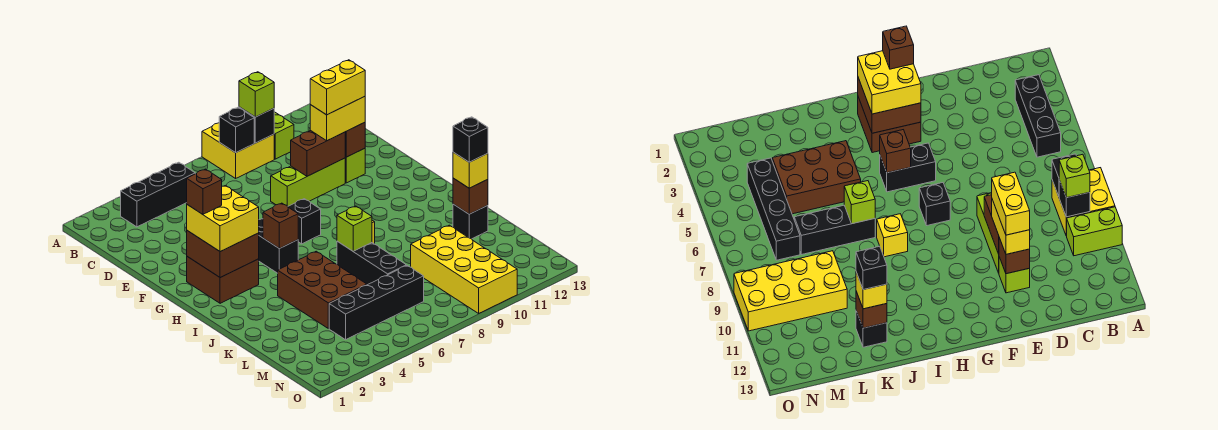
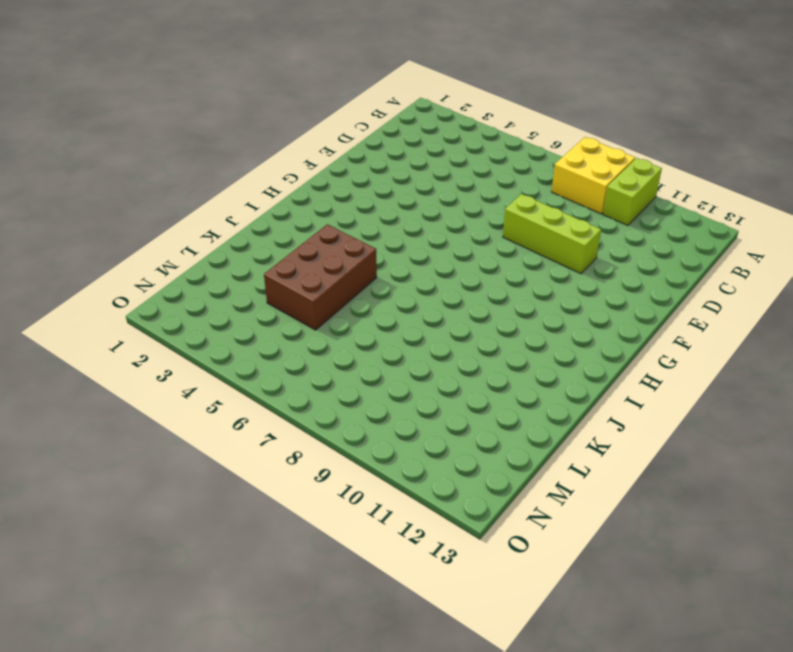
none -> black brick B3:B5 level 1
none -> lime brick E11 level 1
none -> brown brick G2:H3 level 1

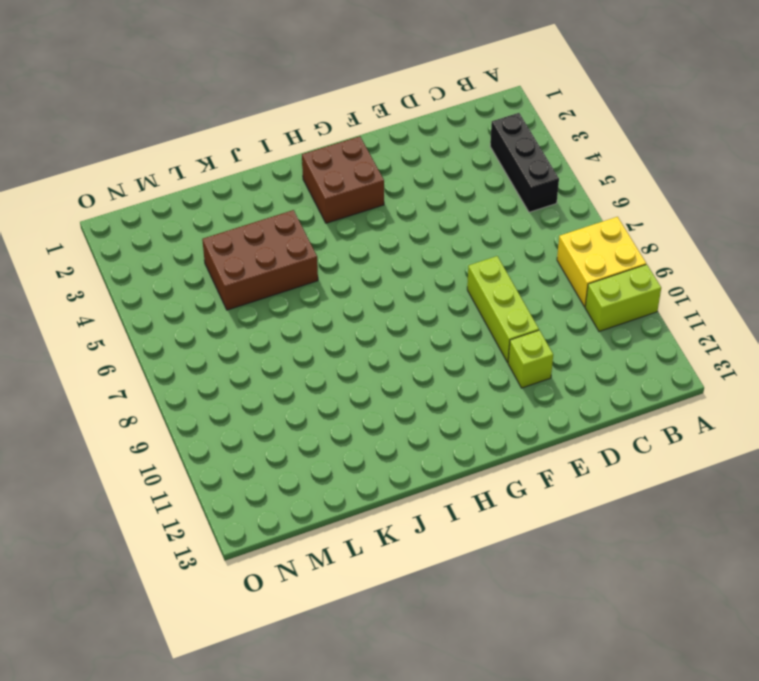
none -> black brick G5:H5 level 1
none -> black brick G7 level 1
none -> yellow brick I8 level 1

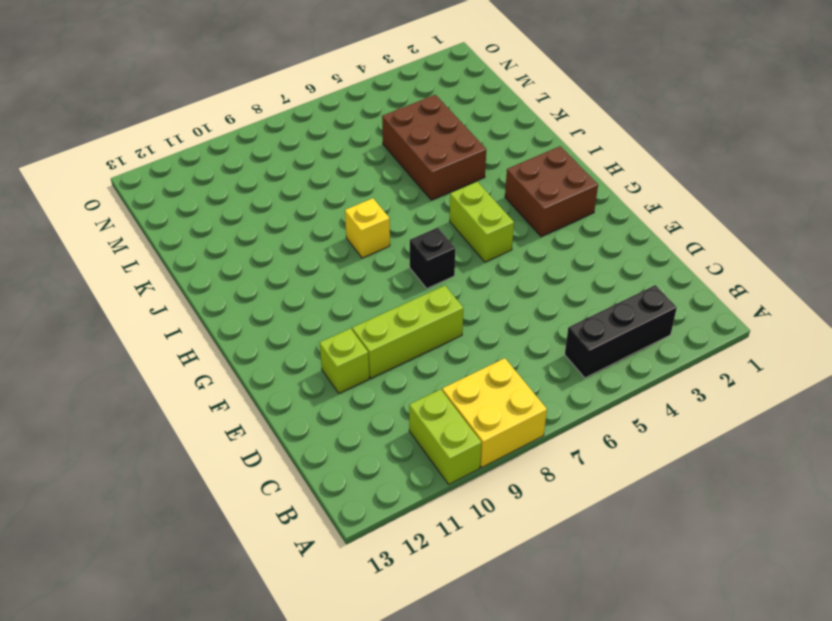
lime brick G5:H5 level 1 -> black brick G5:H5 level 1
none -> black brick J7:L7 level 1
none -> black brick K12 level 1
none -> yellow brick L9:O10 level 1

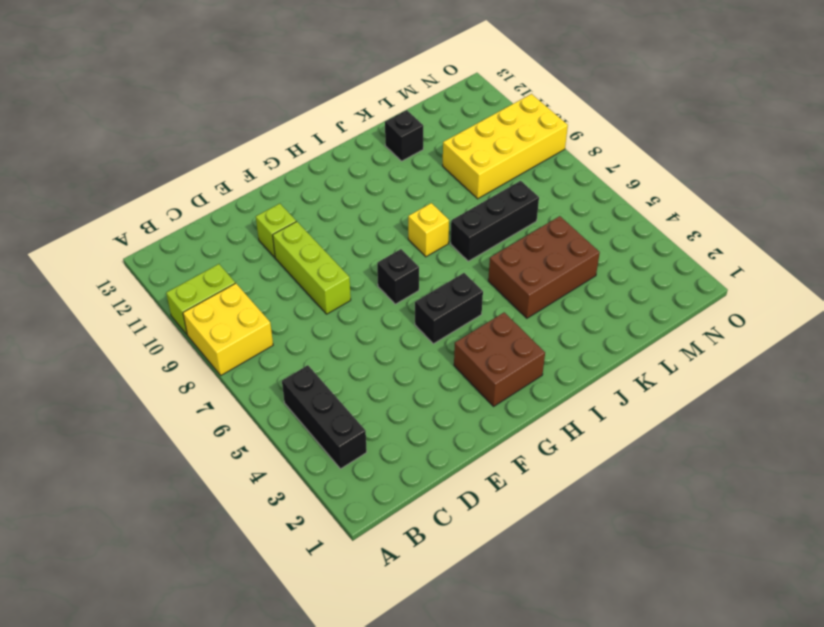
none -> black brick M4:M7 level 1
none -> black brick B8 level 2
none -> black brick B9 level 2

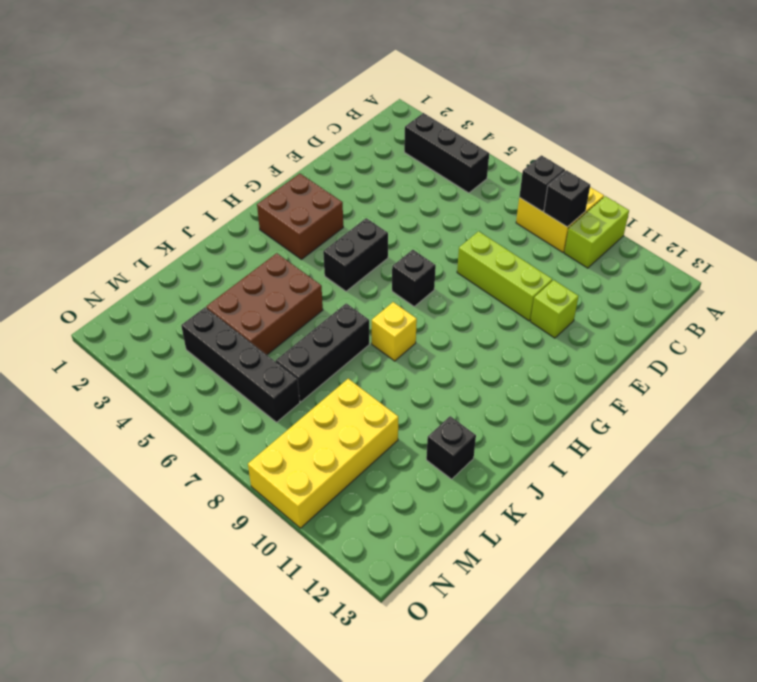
none -> brown brick E9:E10 level 2
none -> brown brick E11 level 2
none -> brown brick G2:H3 level 2

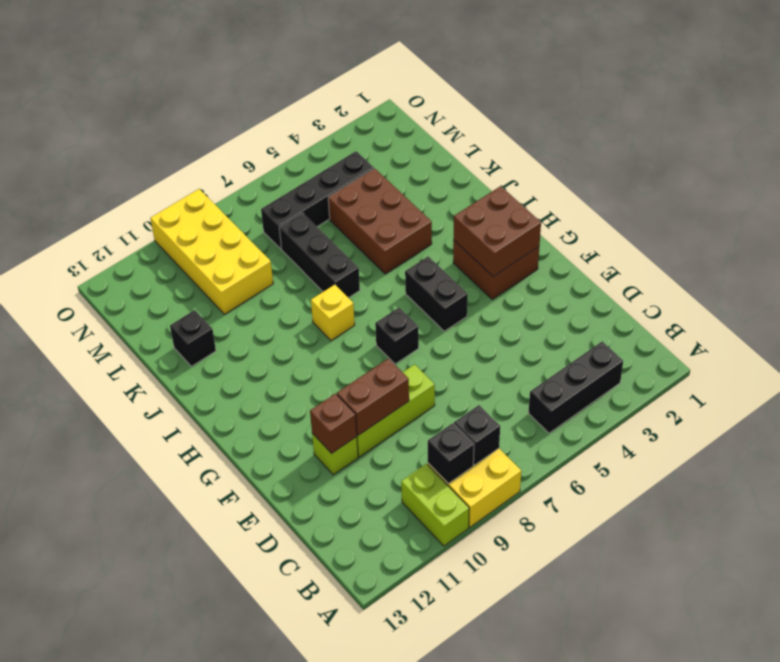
none -> brown brick H5 level 2
none -> lime brick J7 level 2
none -> brown brick K12 level 2

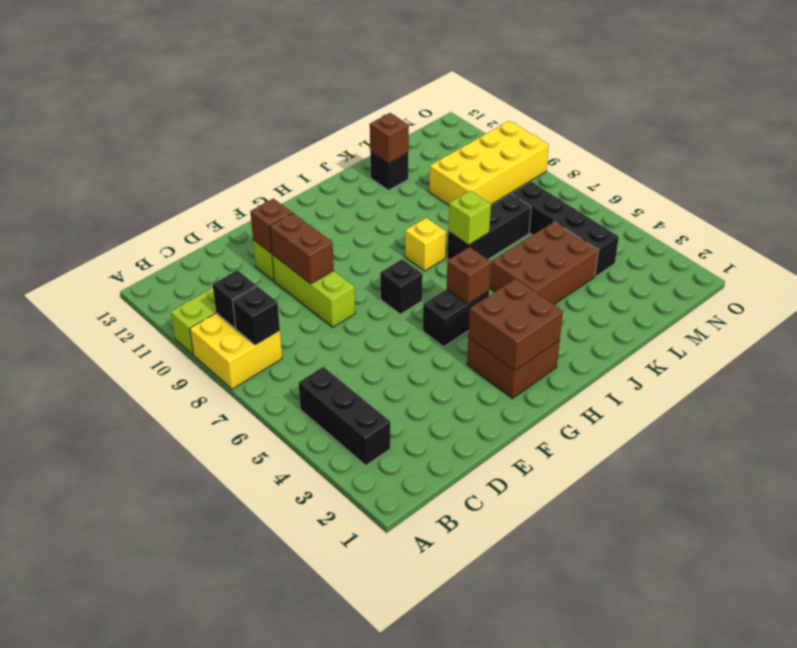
none -> lime brick B9 level 3
none -> yellow brick E10:E11 level 3
none -> yellow brick G2:H3 level 3

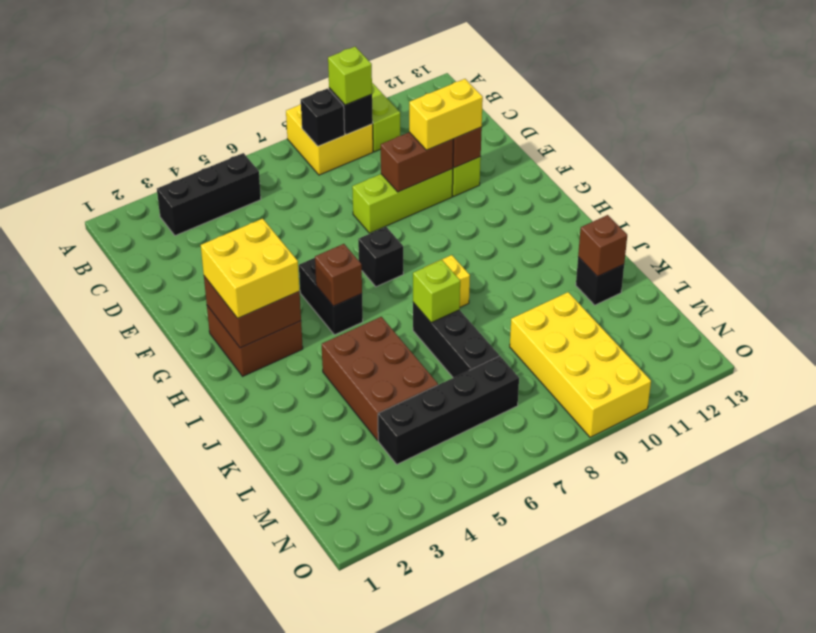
none -> yellow brick K12 level 3
none -> yellow brick E10:E11 level 4
none -> brown brick G2 level 4

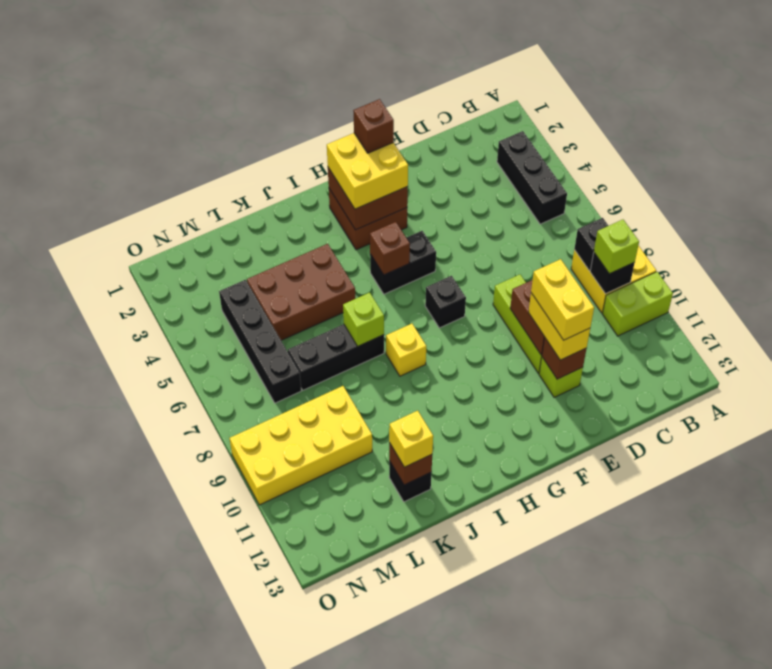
none -> black brick K12 level 4

